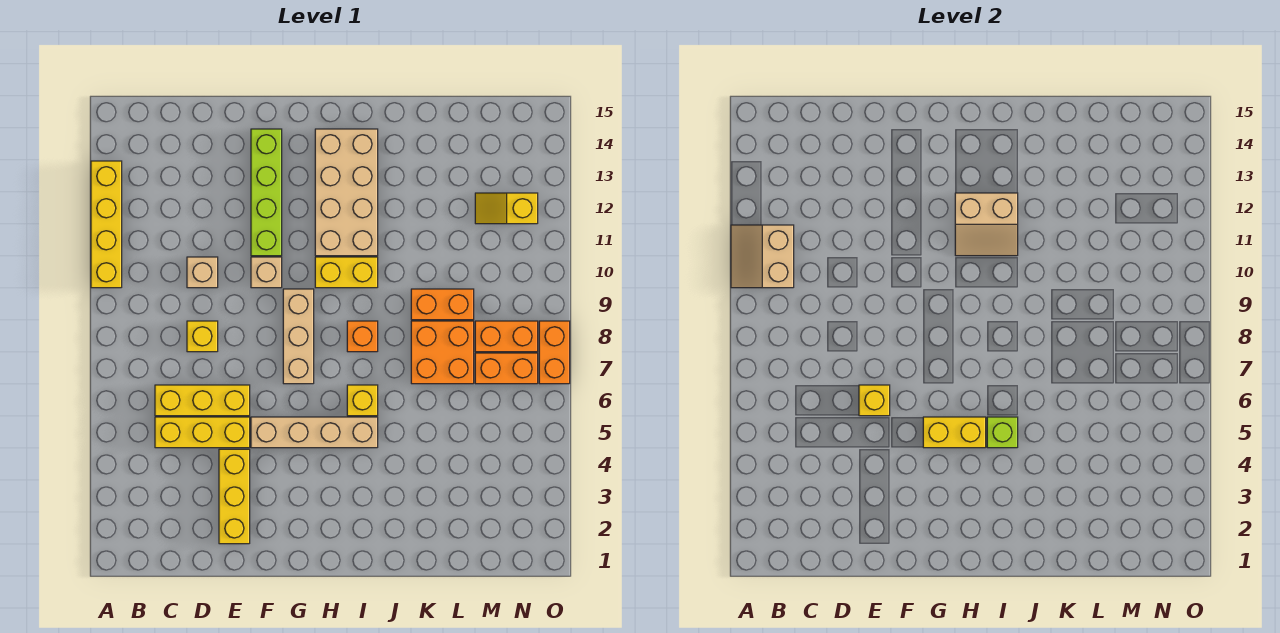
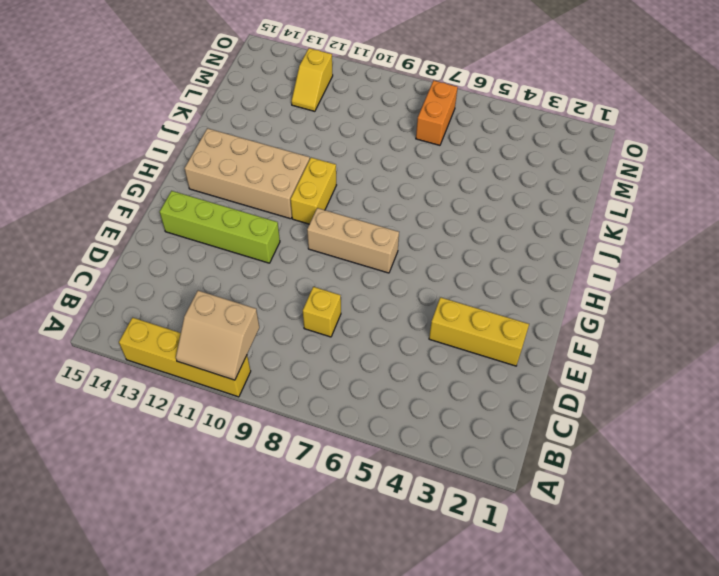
none -> yellow brick C5:E5 level 1
none -> yellow brick C6:E6 level 1
none -> tan brick D10 level 1

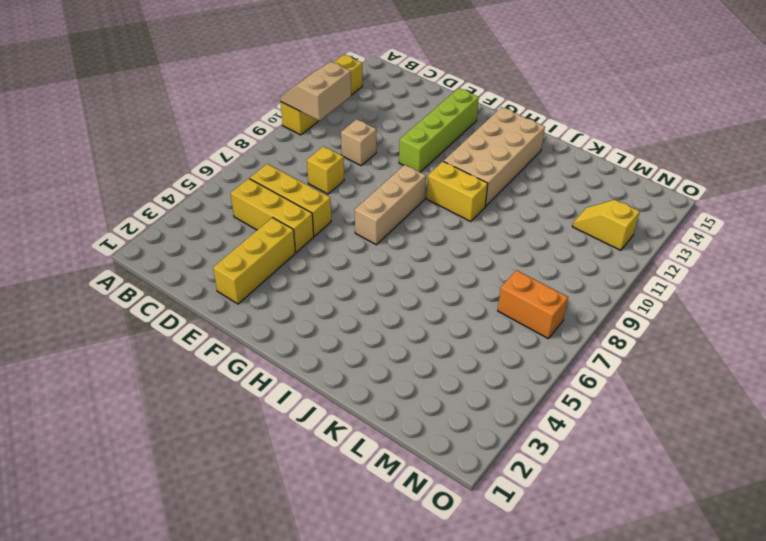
none -> tan brick F5:I5 level 1
none -> tan brick F10 level 1
none -> yellow brick I6 level 1

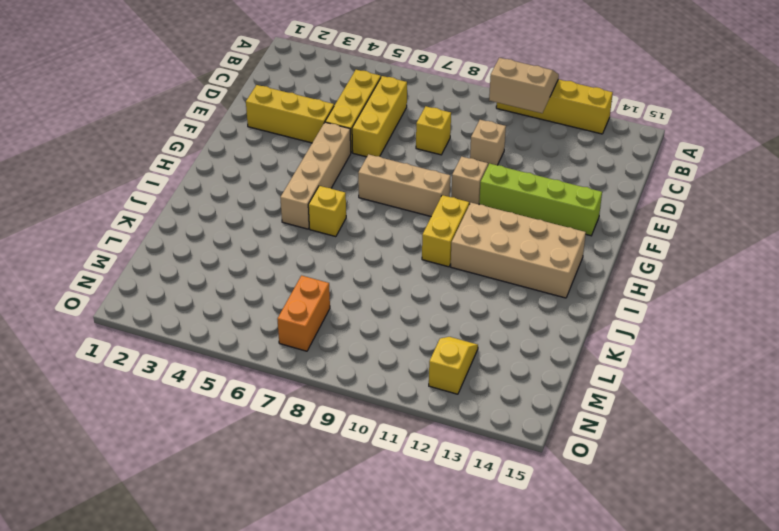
none -> orange brick I8 level 1
none -> orange brick K7:L8 level 1
none -> orange brick K9:L9 level 1

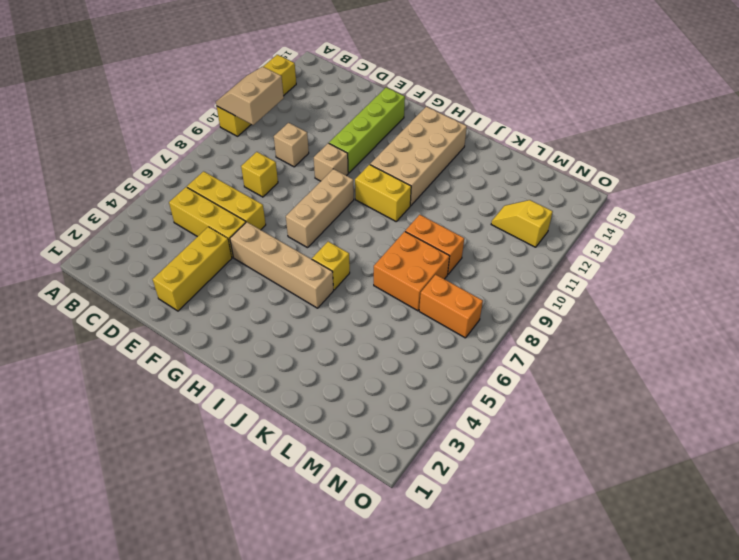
none -> orange brick I8 level 1
none -> orange brick M8:N8 level 1
none -> orange brick O7:O8 level 1

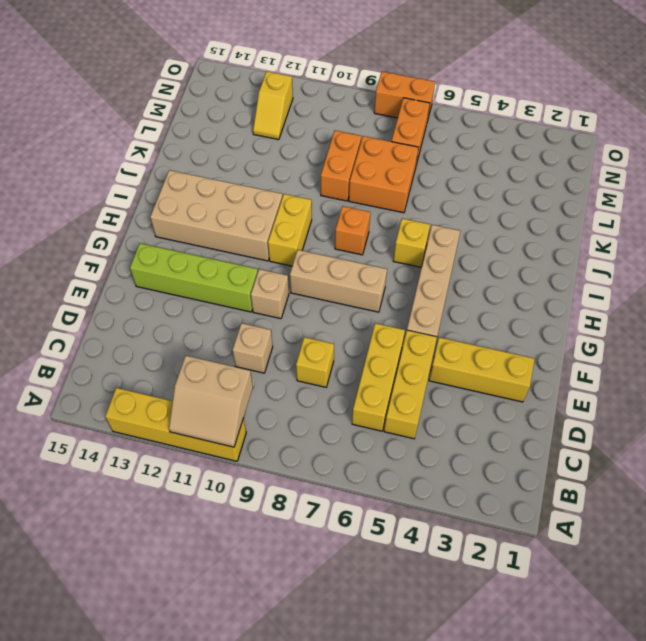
none -> orange brick M8:N8 level 1
none -> yellow brick E6 level 2
none -> yellow brick G5:H5 level 2

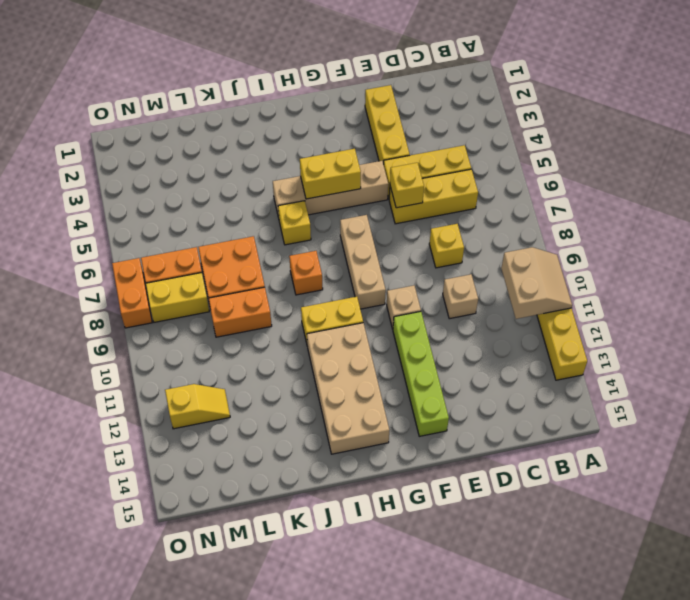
yellow brick M8:N8 level 1 -> orange brick M8:N8 level 1
none -> tan slope H11:I12 level 2 top 12
none -> lime brick I5 level 2

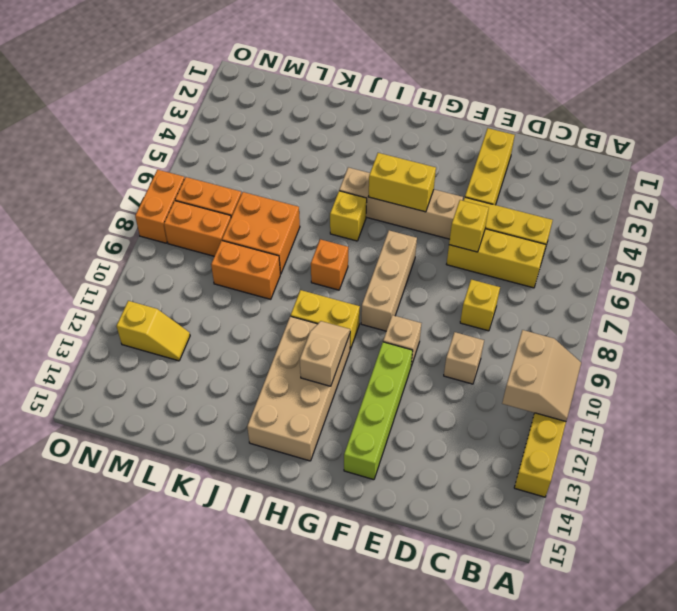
tan slope H11:H12 level 2 top 12 -> tan slope H11:I12 level 2 top 12
none -> lime brick I5 level 2

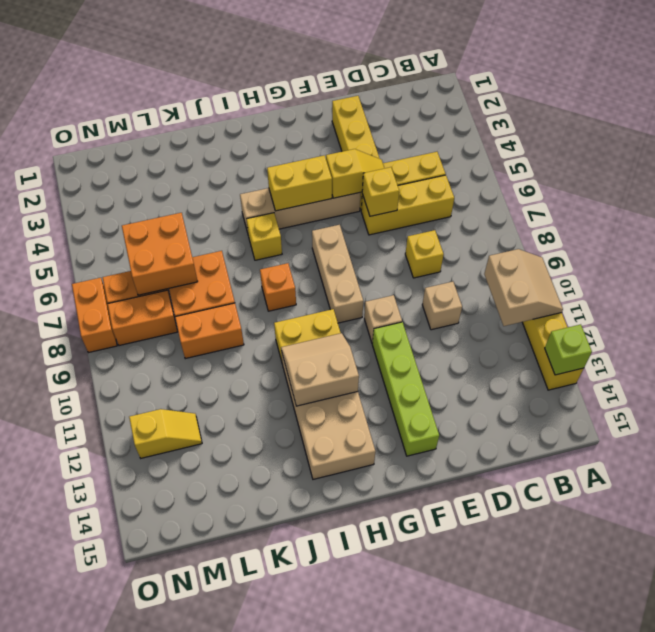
lime brick A13 level 2 -> lime brick I5 level 2
yellow slope E5:F5 level 2 top F -> none
orange brick L6:M7 level 2 -> none

